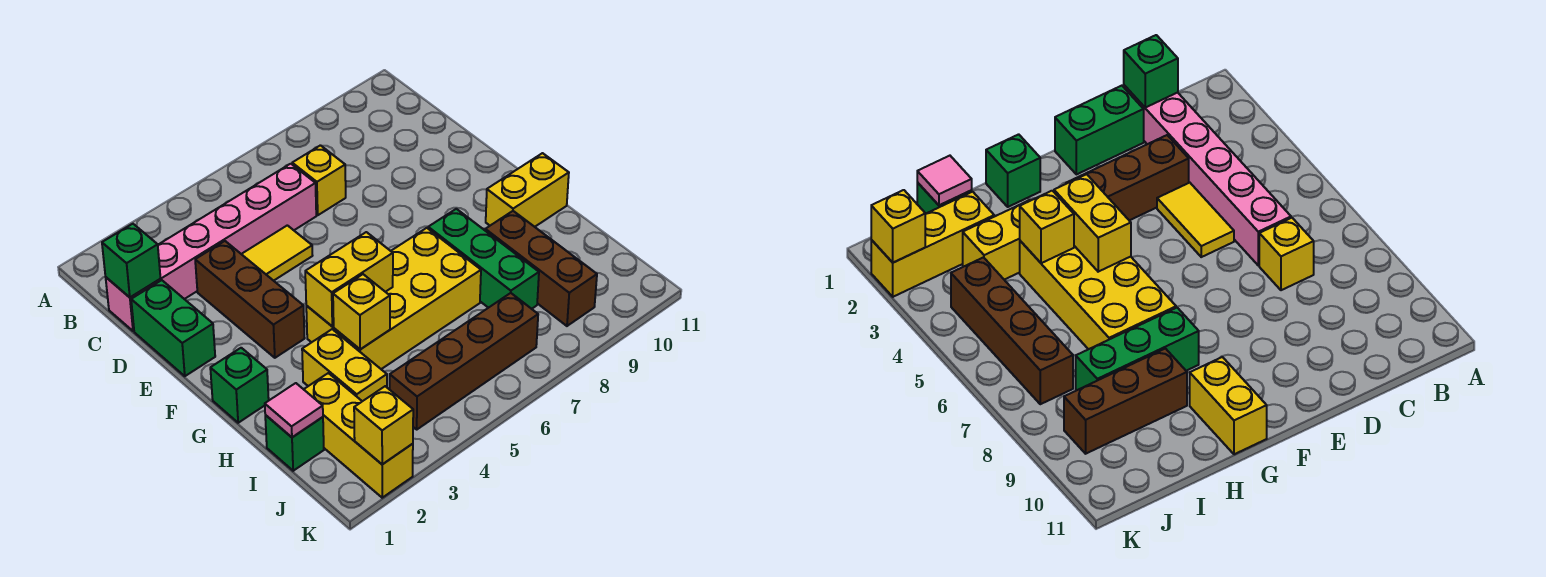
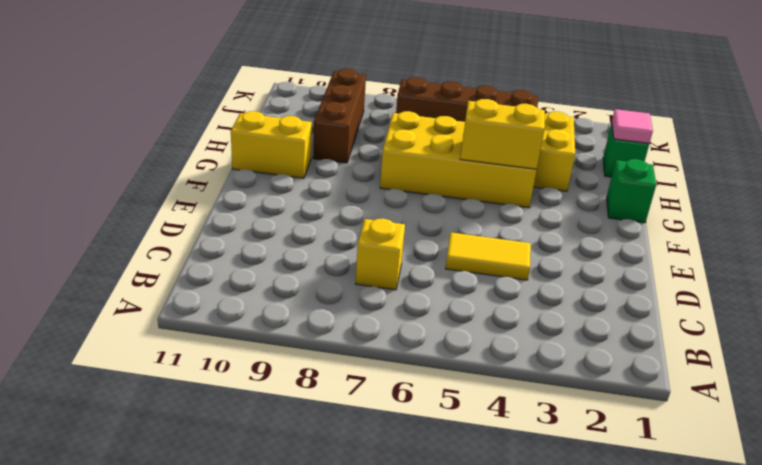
none -> pink brick C1:C6 level 1
none -> green brick D1:E1 level 1
none -> brown brick D3:F3 level 1

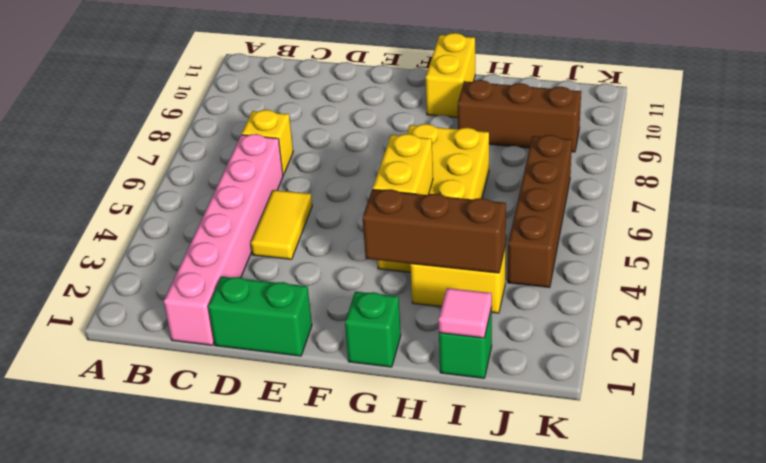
brown brick G3:I3 level 2 -> brown brick D3:F3 level 1
none -> green brick G8:I8 level 1
none -> yellow brick I2:K2 level 1
none -> green brick C1 level 2

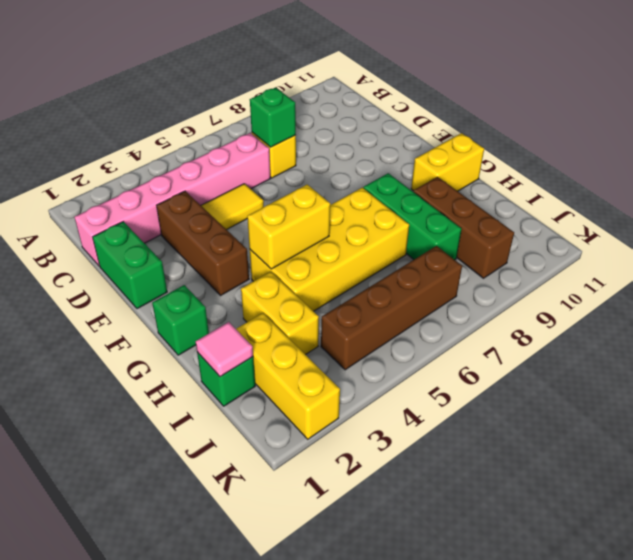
green brick C7 level 2 -> green brick C1 level 2
none -> yellow brick H4 level 2
none -> yellow brick K2 level 2

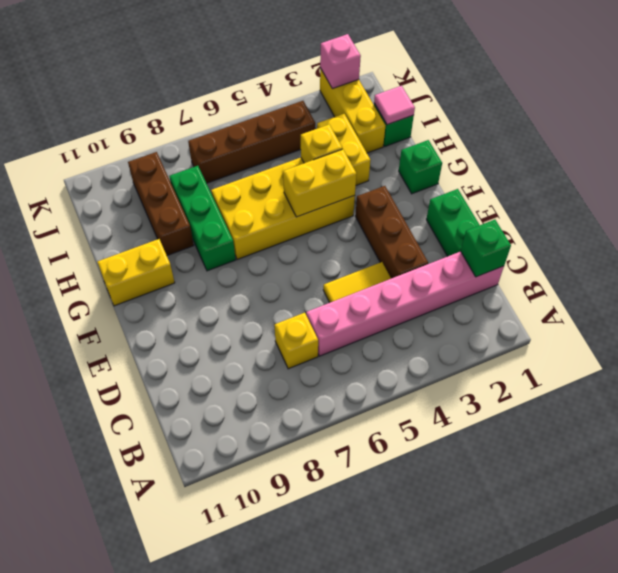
pink brick K2 level 2 -> yellow brick K2 level 2

